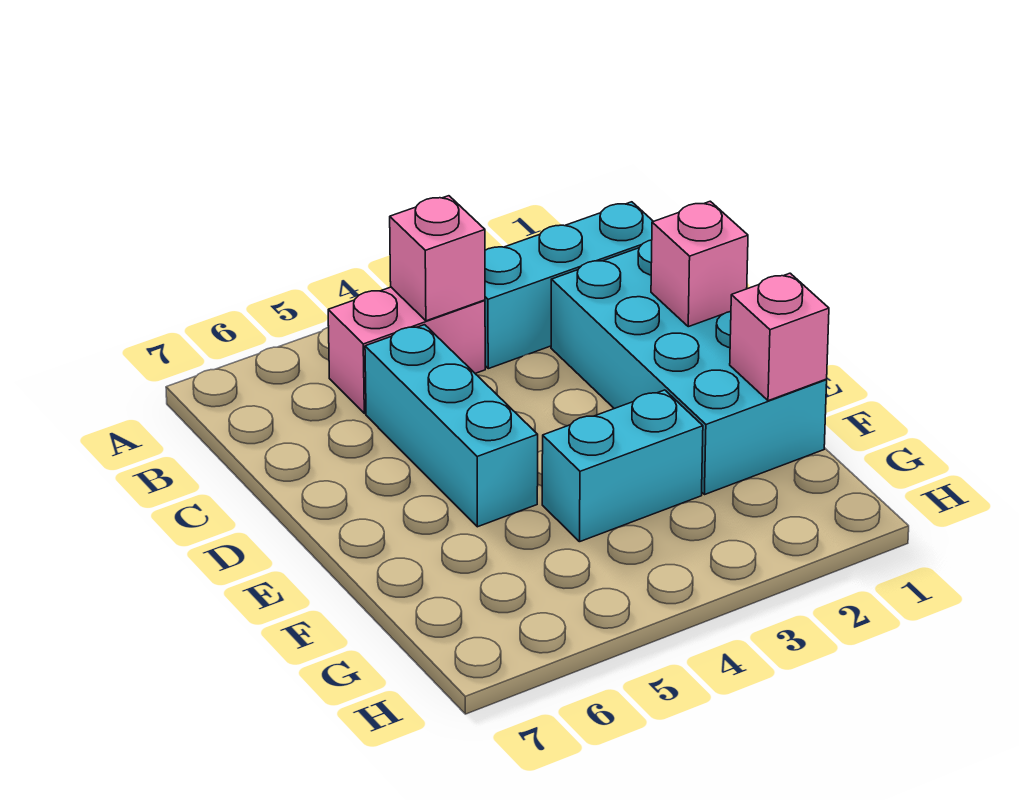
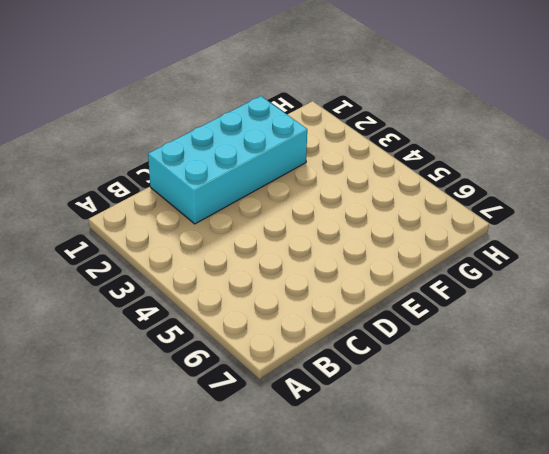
none -> cyan brick B1:B3 level 1
none -> pink brick B4:B5 level 1

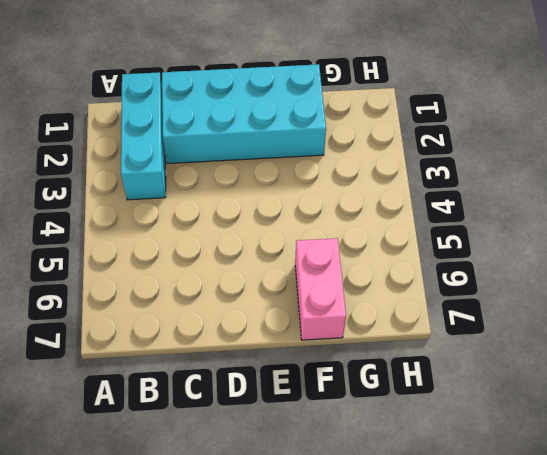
pink brick F6:F7 level 1 -> pink brick B4:B5 level 1
none -> cyan brick C5:E5 level 1
none -> cyan brick F3:F4 level 1

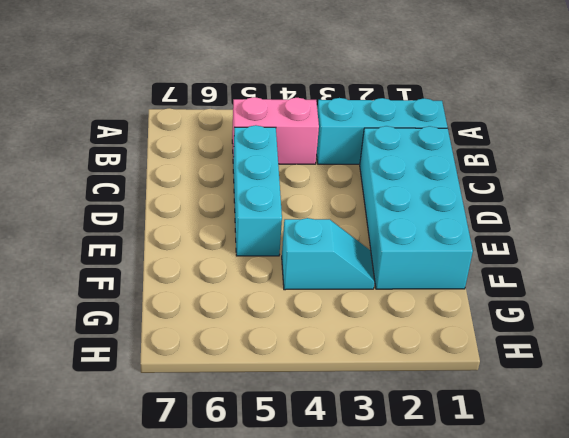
cyan slope F3:F4 level 1 top 4 -> cyan brick F3:F4 level 1
none -> pink brick B4 level 2
none -> pink brick D1 level 2

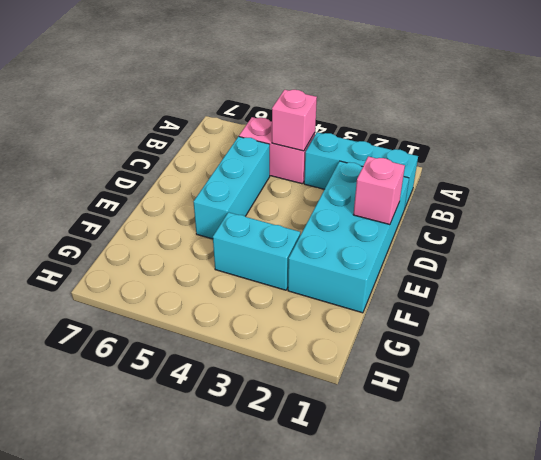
none -> pink brick F1 level 2

